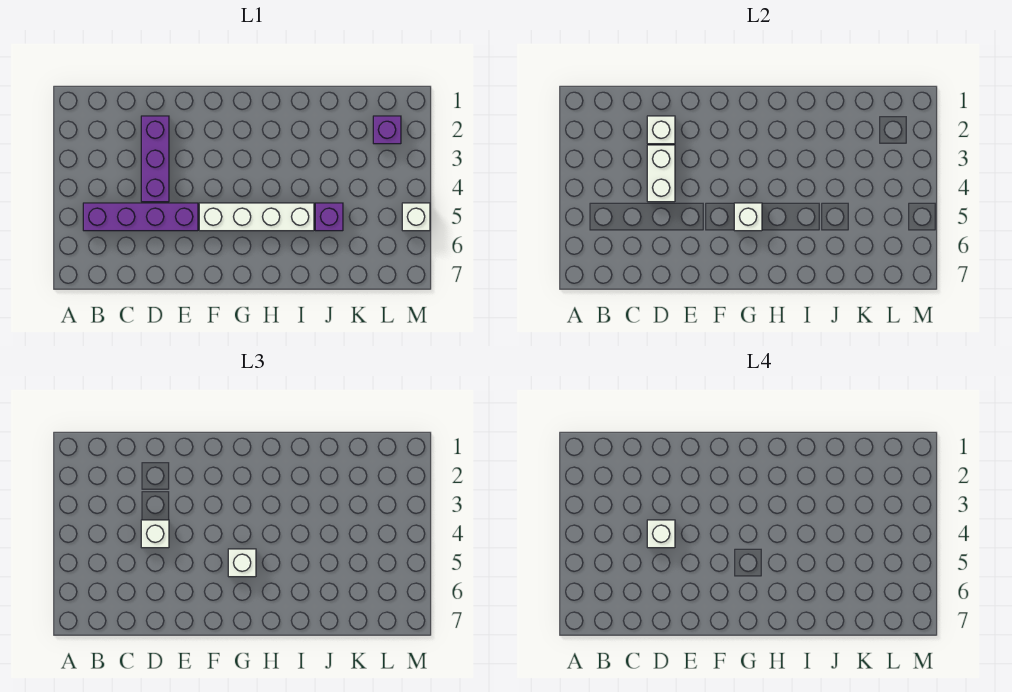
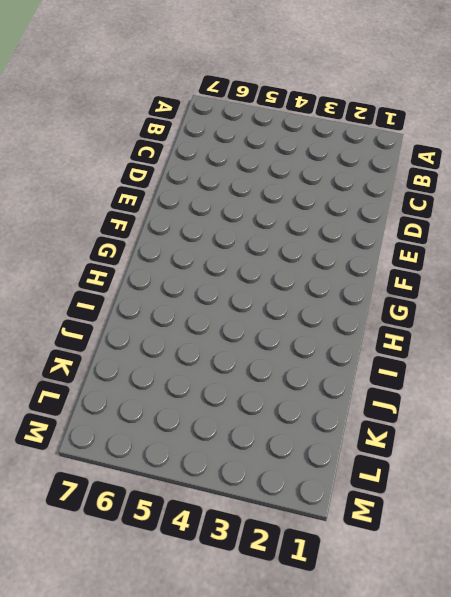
none -> purple brick B5:E5 level 1
none -> purple brick D2:D4 level 1
none -> white brick F5:I5 level 1

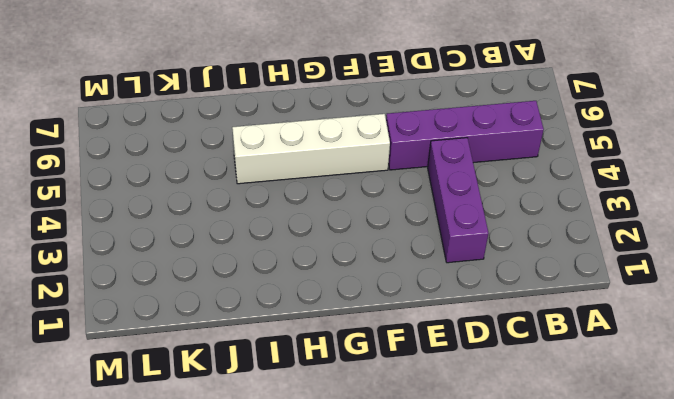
none -> purple brick J5 level 1
none -> purple brick L2 level 1
none -> white brick M5 level 1

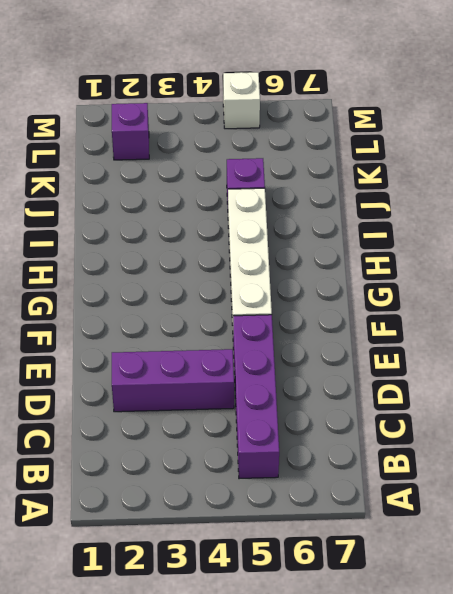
none -> white brick D2 level 2
none -> white brick D3:D4 level 2
none -> white brick G5 level 2

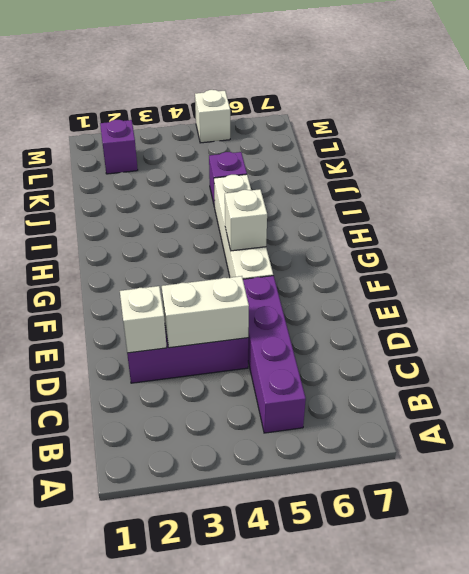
none -> white brick D4 level 3
none -> white brick G5 level 3
none -> white brick D4 level 4

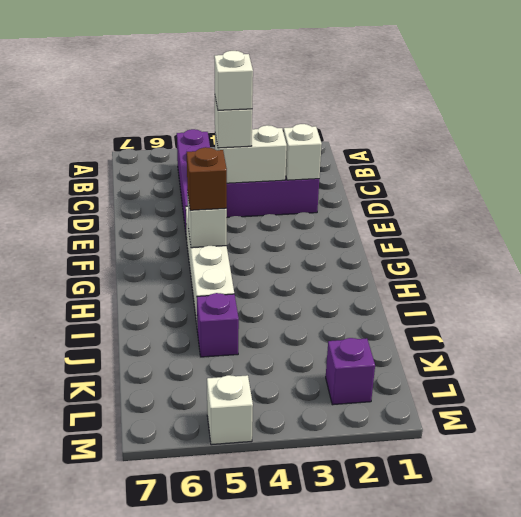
brown brick G5 level 3 -> white brick G5 level 3

